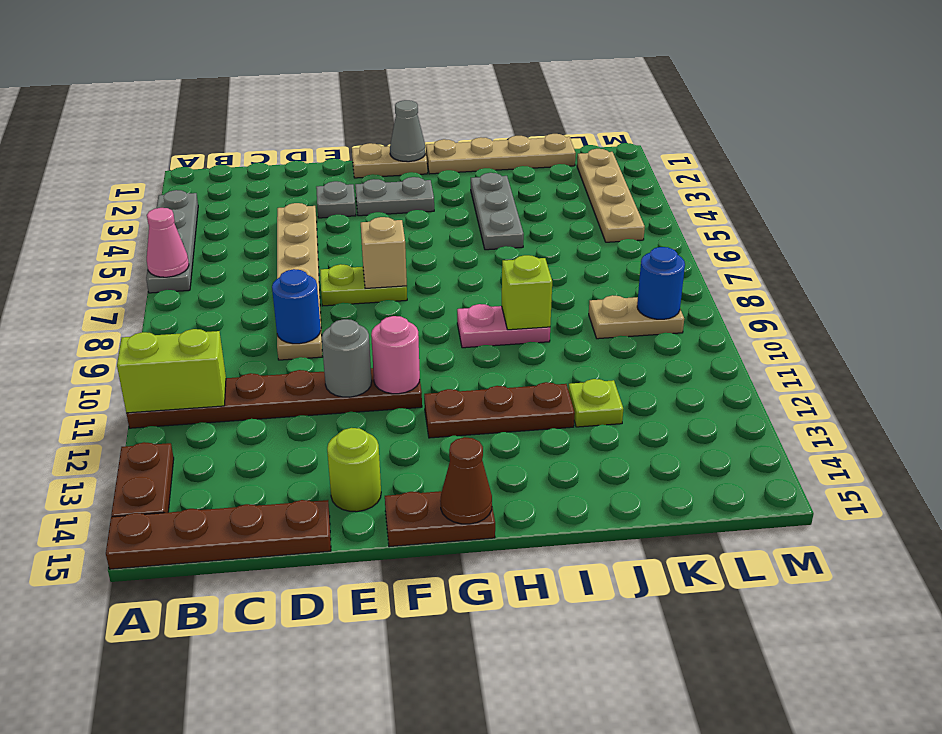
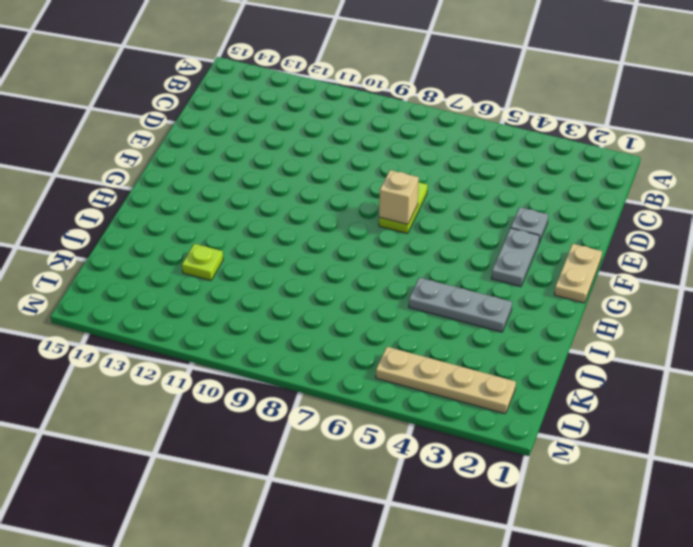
none -> grey plate A3:A6 level 1
none -> brown plate A11:F11 level 1
none -> brown plate A13:A14 level 1

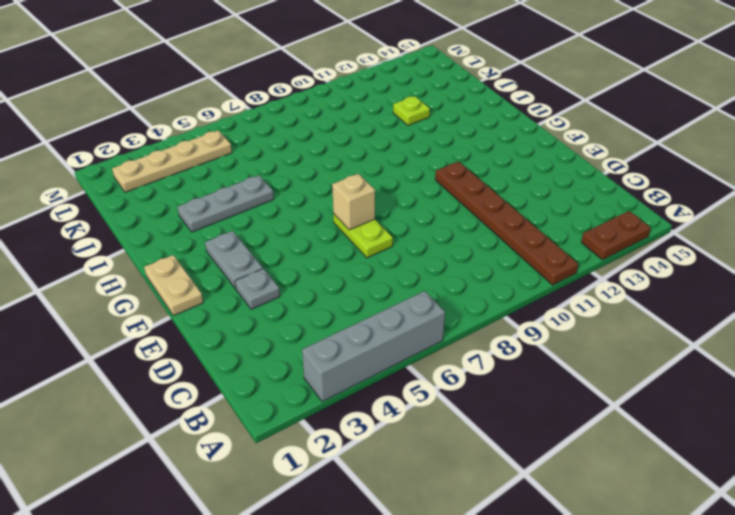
grey brick A3:A6 level 1 -> grey plate A3:A6 level 1
none -> brown plate A15:D15 level 1
none -> tan plate D4:D9 level 1
none -> lime round brick E14 level 1

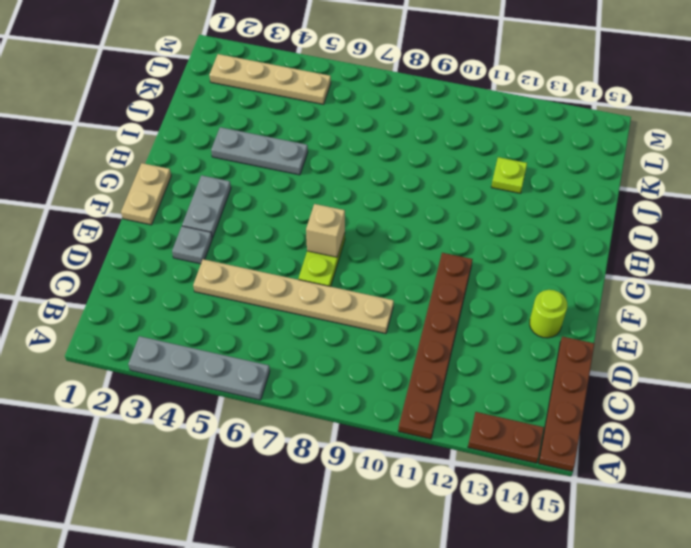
none -> brown plate F15:G15 level 1
none -> brown plate G12:I12 level 1
none -> tan plate H1:K1 level 1

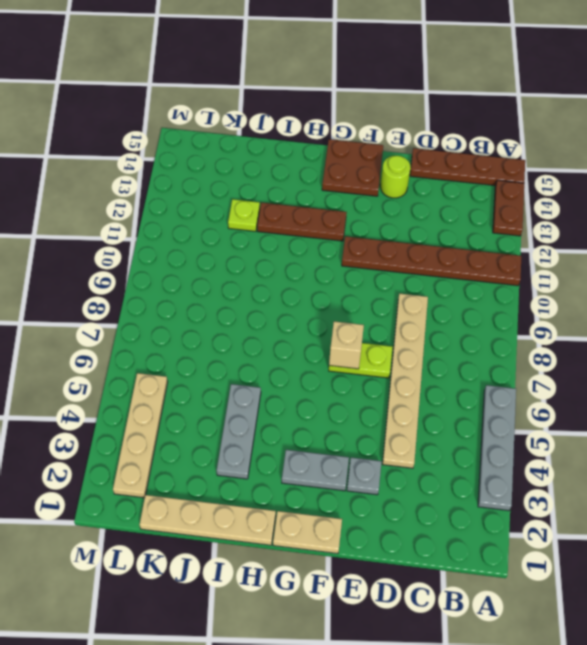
brown plate F14:G15 level 1 -> brown plate F15:G15 level 1
none -> pink plate H9:I9 level 1
none -> tan plate K9:L9 level 1
none -> pink cone A6 level 2

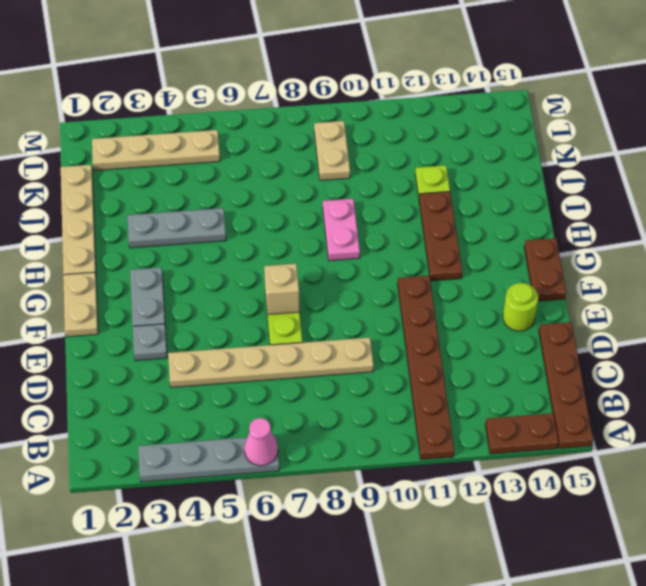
none -> lime brick A11:B11 level 2
none -> blue round brick D9 level 2
none -> grey round brick E11 level 2

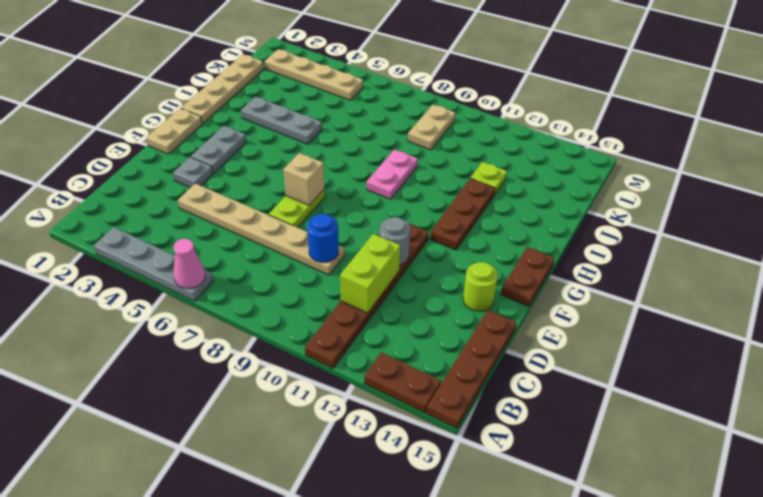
lime brick C11:D11 level 2 -> lime brick A11:B11 level 2
none -> pink round brick F11 level 2
none -> grey cone G1 level 2
none -> brown cone G15 level 2

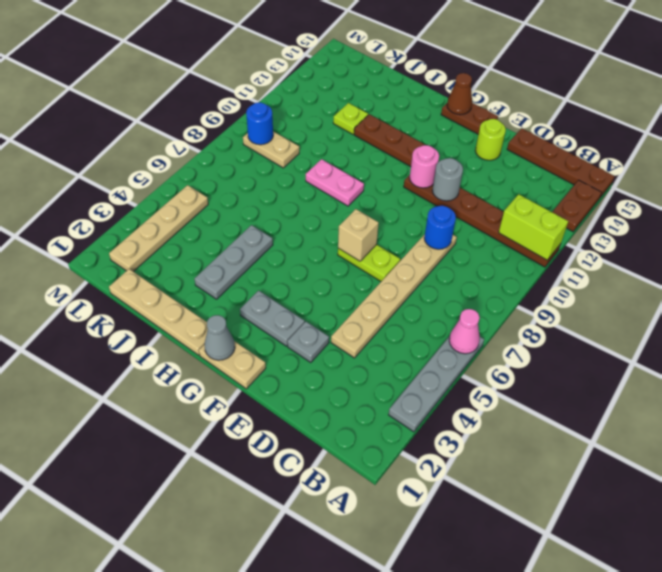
none -> lime brick I9 level 2

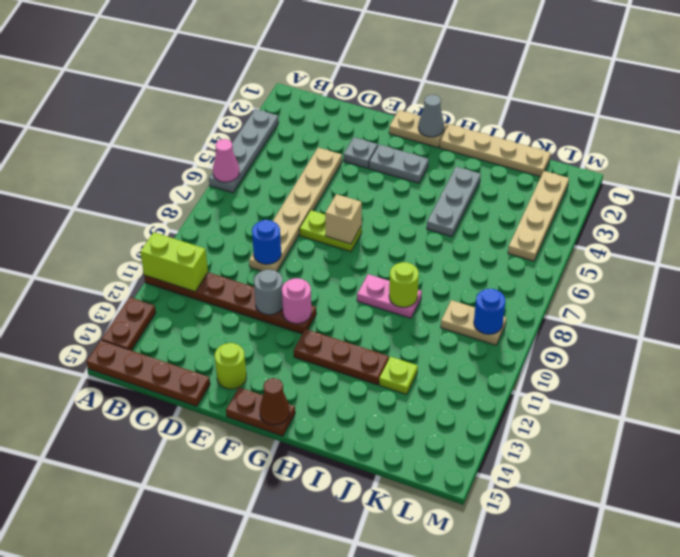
lime round brick I9 level 2 -> lime brick I9 level 2

